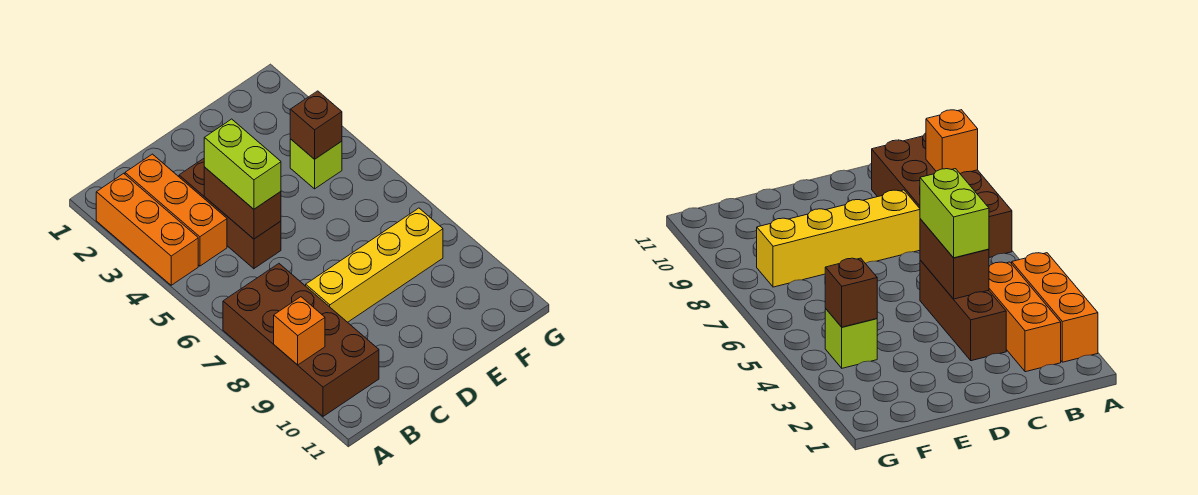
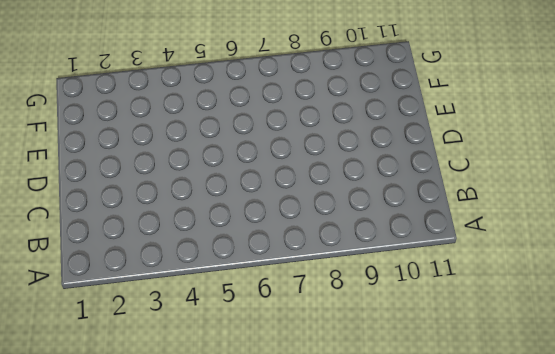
none -> orange brick A2:A4 level 1
none -> brown brick A7:B10 level 1

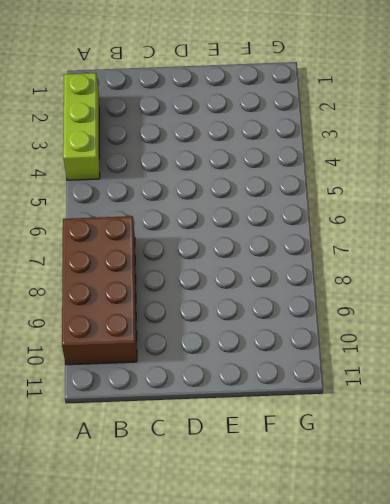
lime brick A2:A4 level 1 -> orange brick A2:A4 level 1
none -> orange brick B2:B4 level 1
none -> brown brick C3:C5 level 1

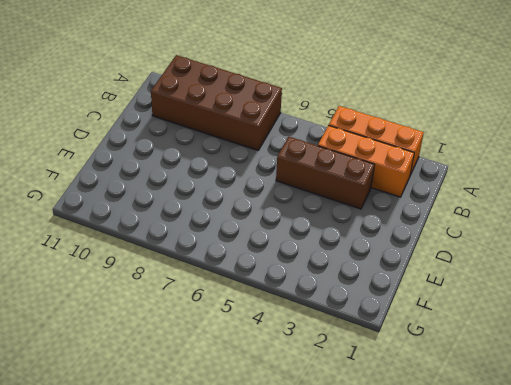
none -> yellow brick C8:F8 level 1
none -> lime brick F4 level 1

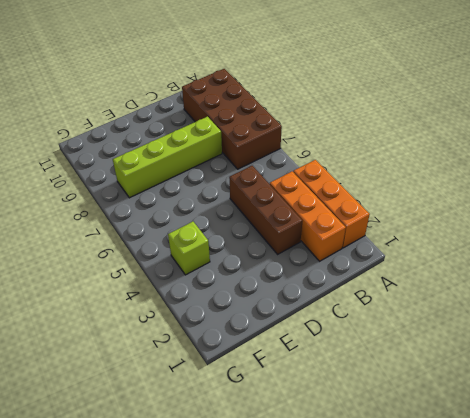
lime brick C8:F8 level 1 -> yellow brick C8:F8 level 1
none -> orange brick A9 level 2
none -> brown brick C4:C5 level 2

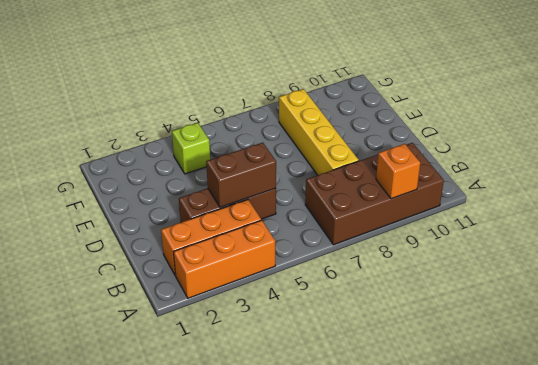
none -> brown brick F4 level 2
none -> lime brick C4:C5 level 3

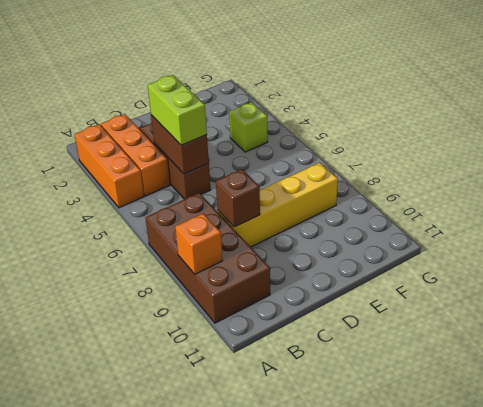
brown brick C8 level 2 -> brown brick F4 level 2

